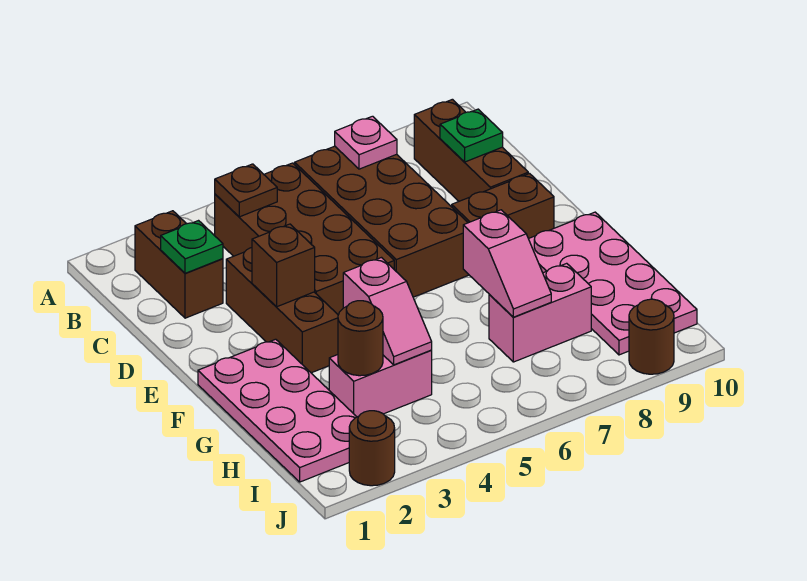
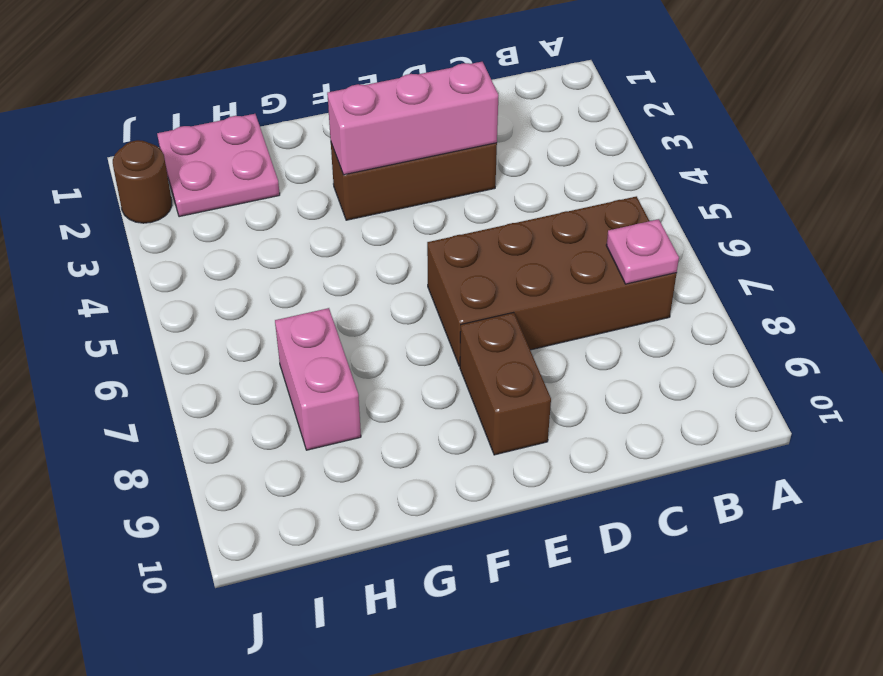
pink brick D3:F3 level 2 -> brown brick E3 level 2
pink plate H1:I2 level 1 -> pink plate F1:I2 level 1
none -> brown brick B2:C2 level 1
none -> brown brick B4:E5 level 1
none -> brown brick B9:D9 level 1

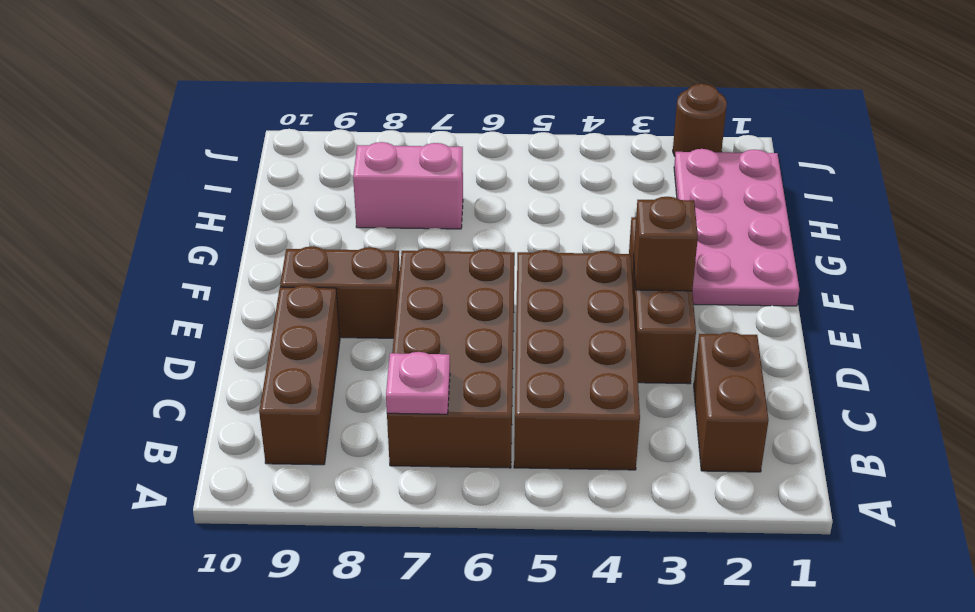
none -> pink plate F9:I10 level 1
none -> pink brick H3:H4 level 1
none -> brown round brick J9 level 1

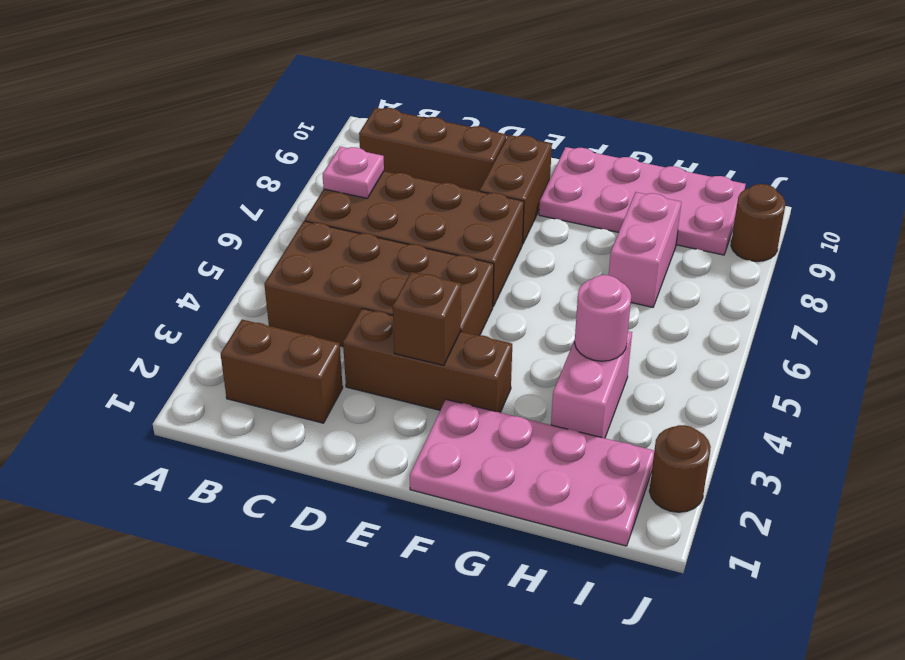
pink round brick H4 level 2 -> pink slope G4:H4 level 2 top G
none -> brown plate B4 level 2
none -> green plate C2 level 2
none -> green plate C9 level 2

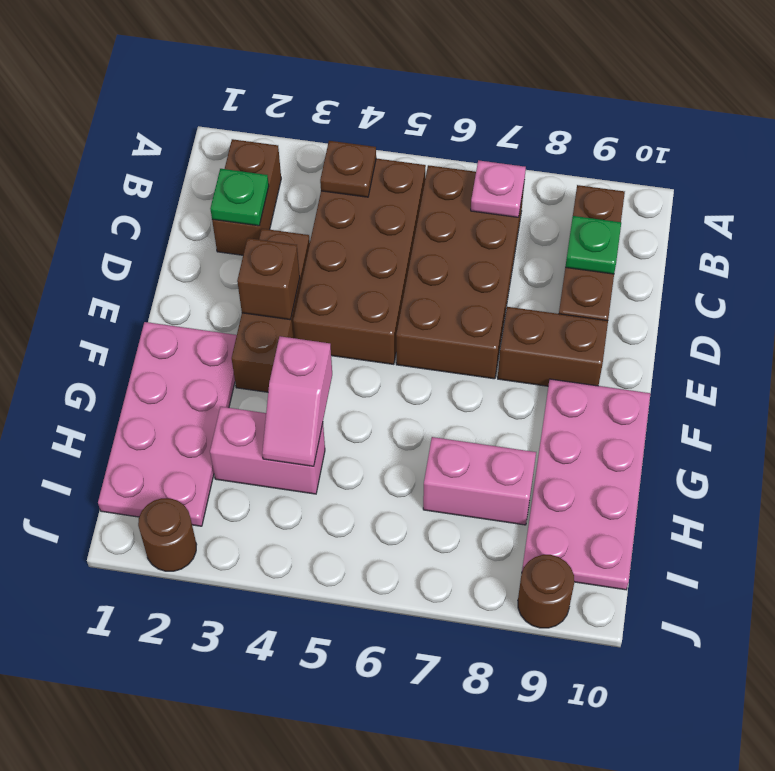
none -> pink slope G7:H7 level 2 top G
none -> brown round brick H3 level 2

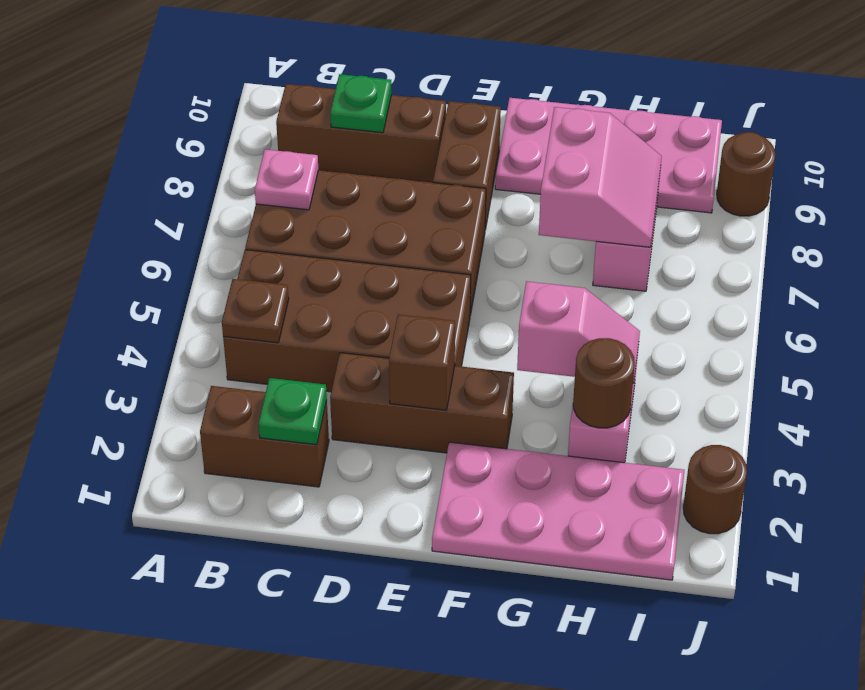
pink slope G7:H8 level 2 top G -> pink slope G7:H7 level 2 top G

